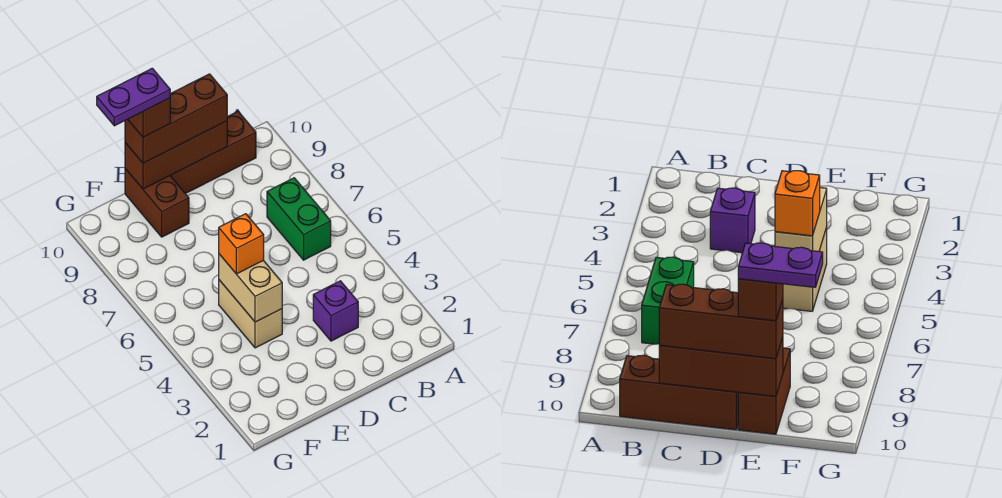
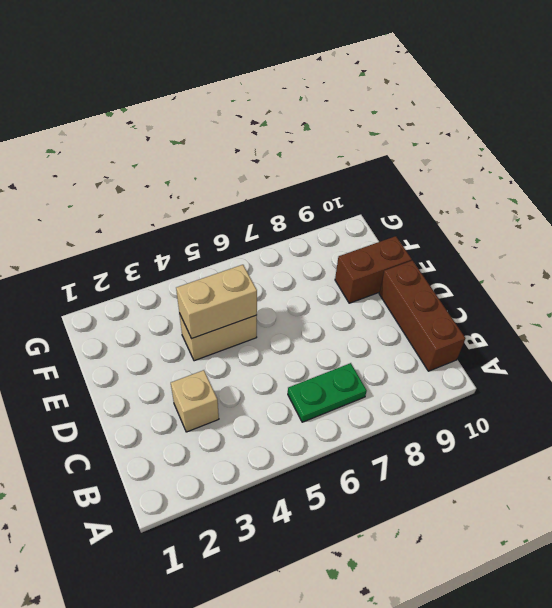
green plate B6:B7 level 1 -> green brick B6:B7 level 1
tan brick C3 level 1 -> purple brick C3 level 1
none -> brown brick C10:E10 level 2
none -> brown brick C10:E10 level 3

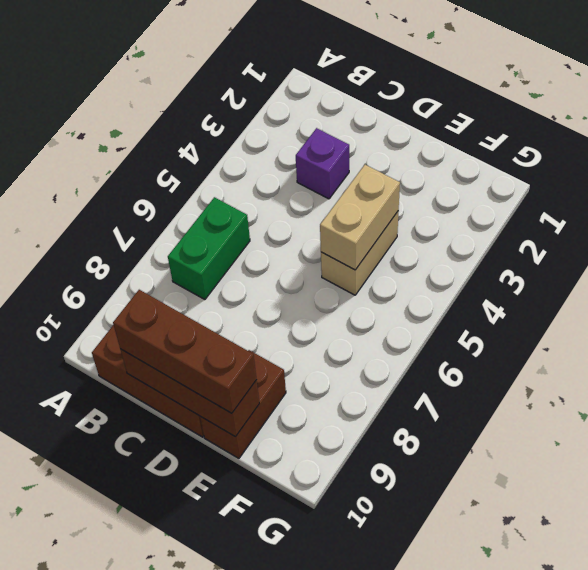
none -> orange brick E5 level 3
none -> brown brick E10 level 4

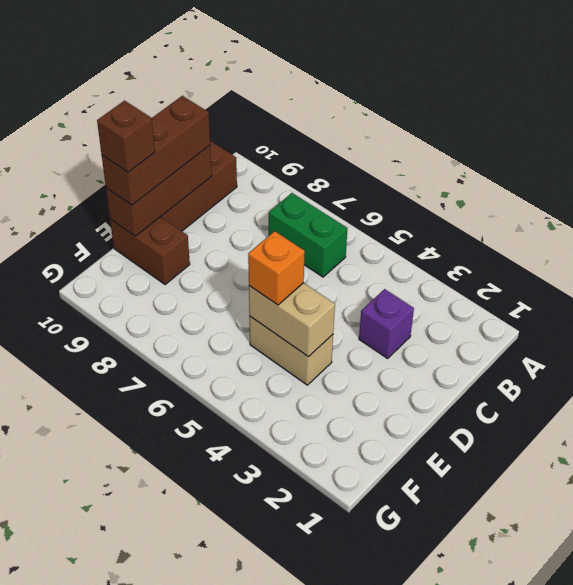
none -> purple plate E10:F10 level 5

